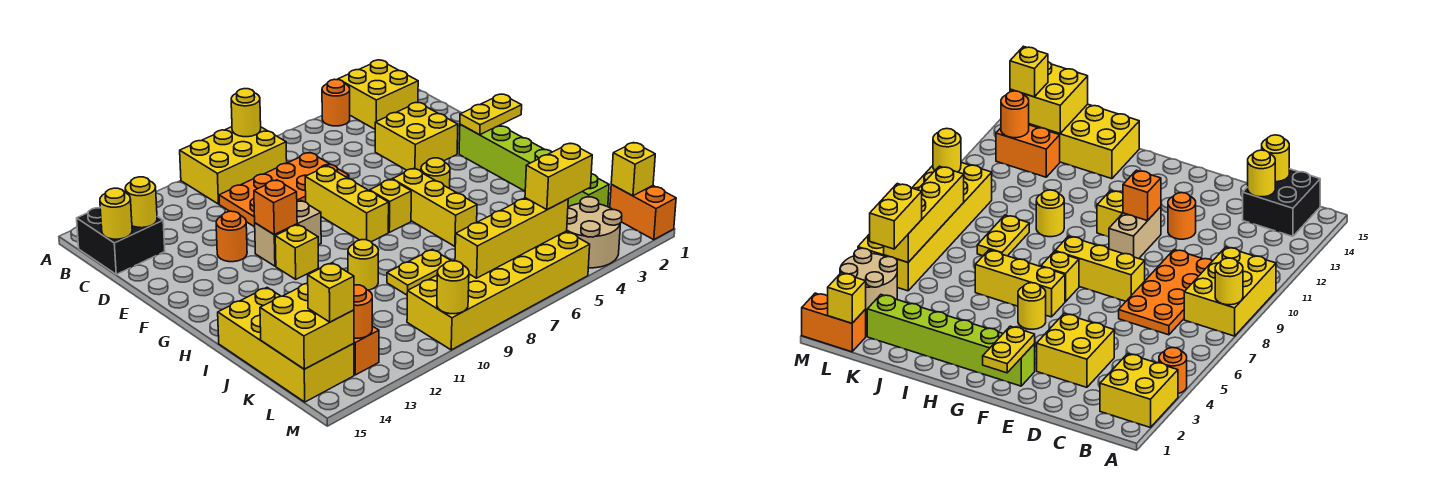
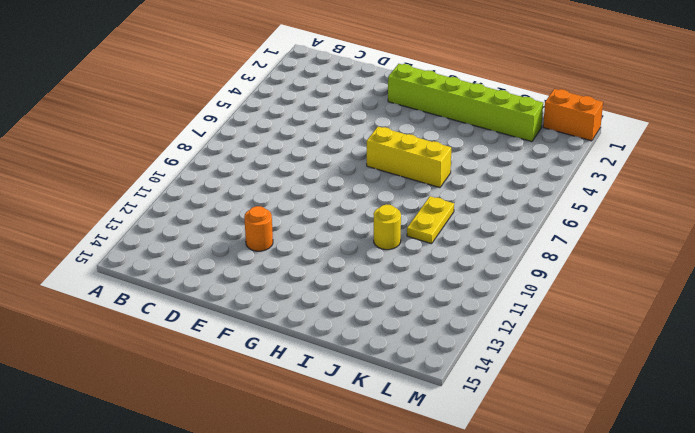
none -> yellow brick A2:B3 level 1
none -> orange round brick A4 level 1
none -> yellow brick A8:B10 level 1
none -> black brick B14:C15 level 1

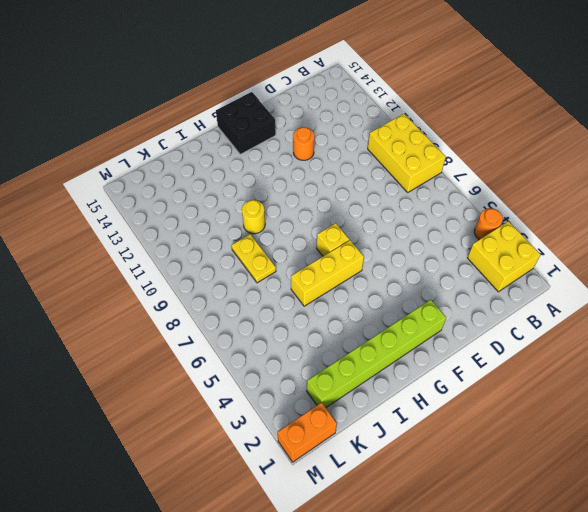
black brick F14:G15 level 1 -> black brick B14:C15 level 1
none -> orange plate C7:D10 level 1
none -> yellow brick D3:E4 level 1
none -> yellow brick E8:G8 level 1
none -> tan brick F10:F11 level 1

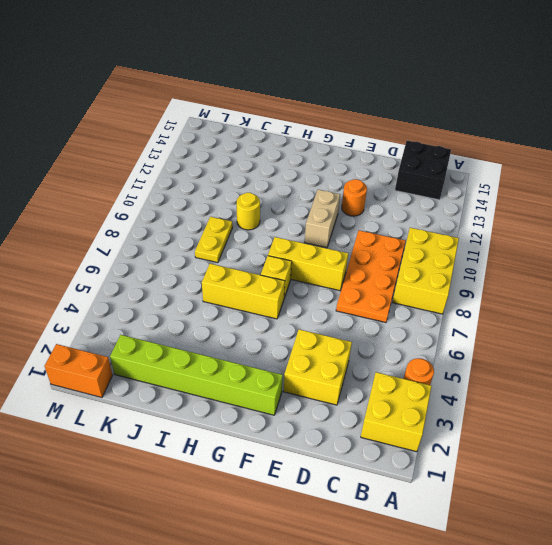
none -> yellow round brick G5 level 1
none -> yellow brick G11 level 1
none -> yellow brick I14:L15 level 1
none -> orange brick K13:L13 level 1

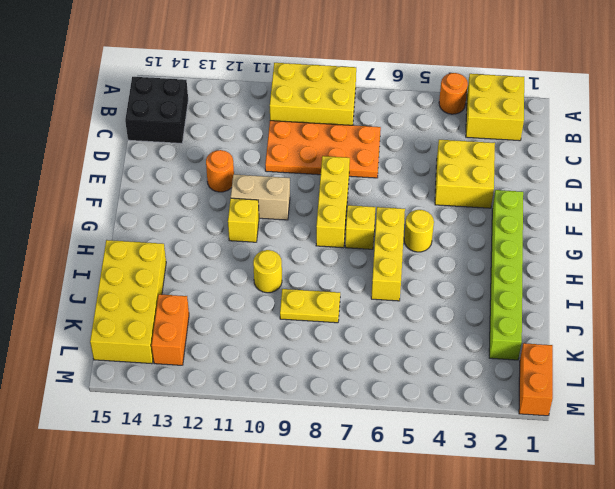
none -> tan round brick L3:M4 level 1
none -> yellow brick L5:M10 level 1
none -> yellow round brick A8 level 2
none -> yellow round brick C14 level 2

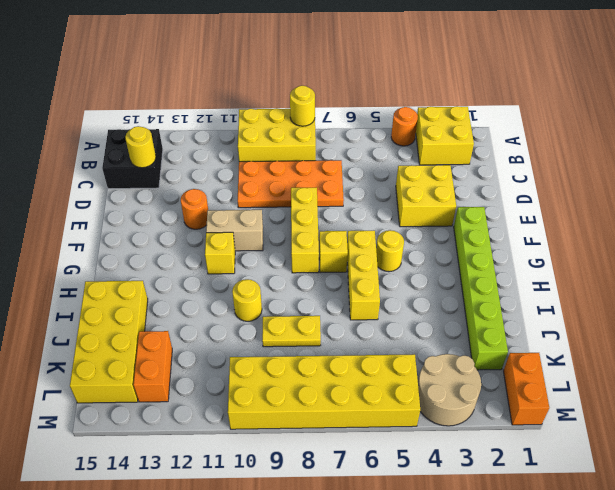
none -> yellow round brick C15 level 2
none -> yellow plate F1:F2 level 2
none -> orange brick F11 level 2
none -> yellow brick K14:L15 level 2

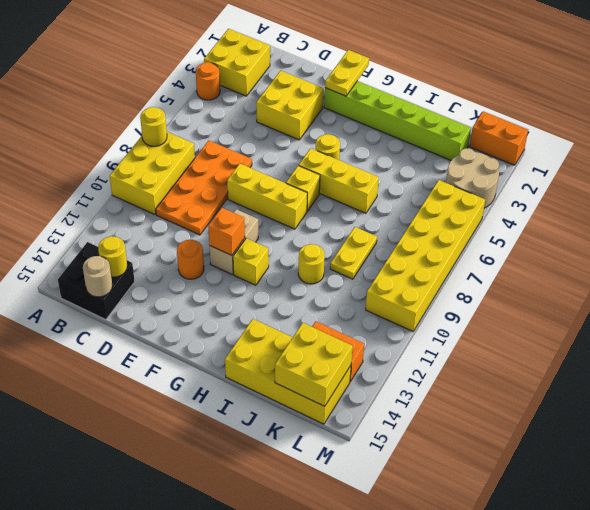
tan round brick C15 level 2 -> yellow round brick C15 level 2
none -> yellow brick L1 level 2
none -> yellow brick L5:L8 level 2
none -> orange round brick L13 level 2
none -> yellow round brick M10 level 2

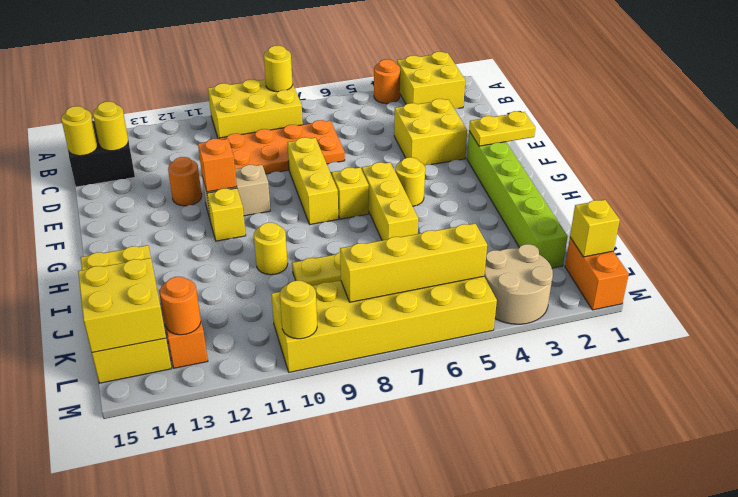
none -> yellow brick L4:L5 level 3
none -> yellow brick L14 level 3

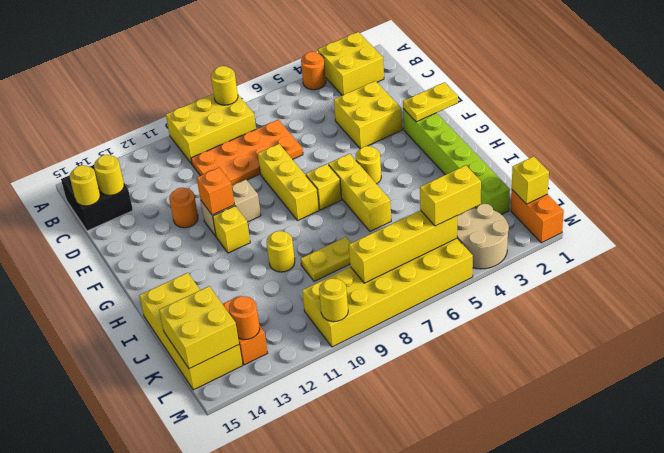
none -> yellow brick L14 level 3

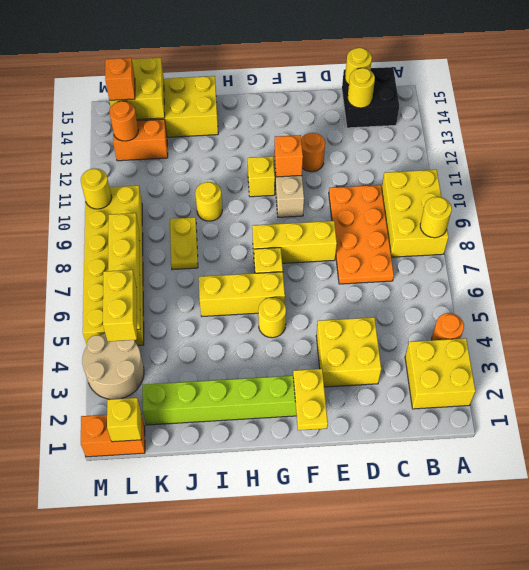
orange brick L14 level 3 -> yellow brick L14 level 3

